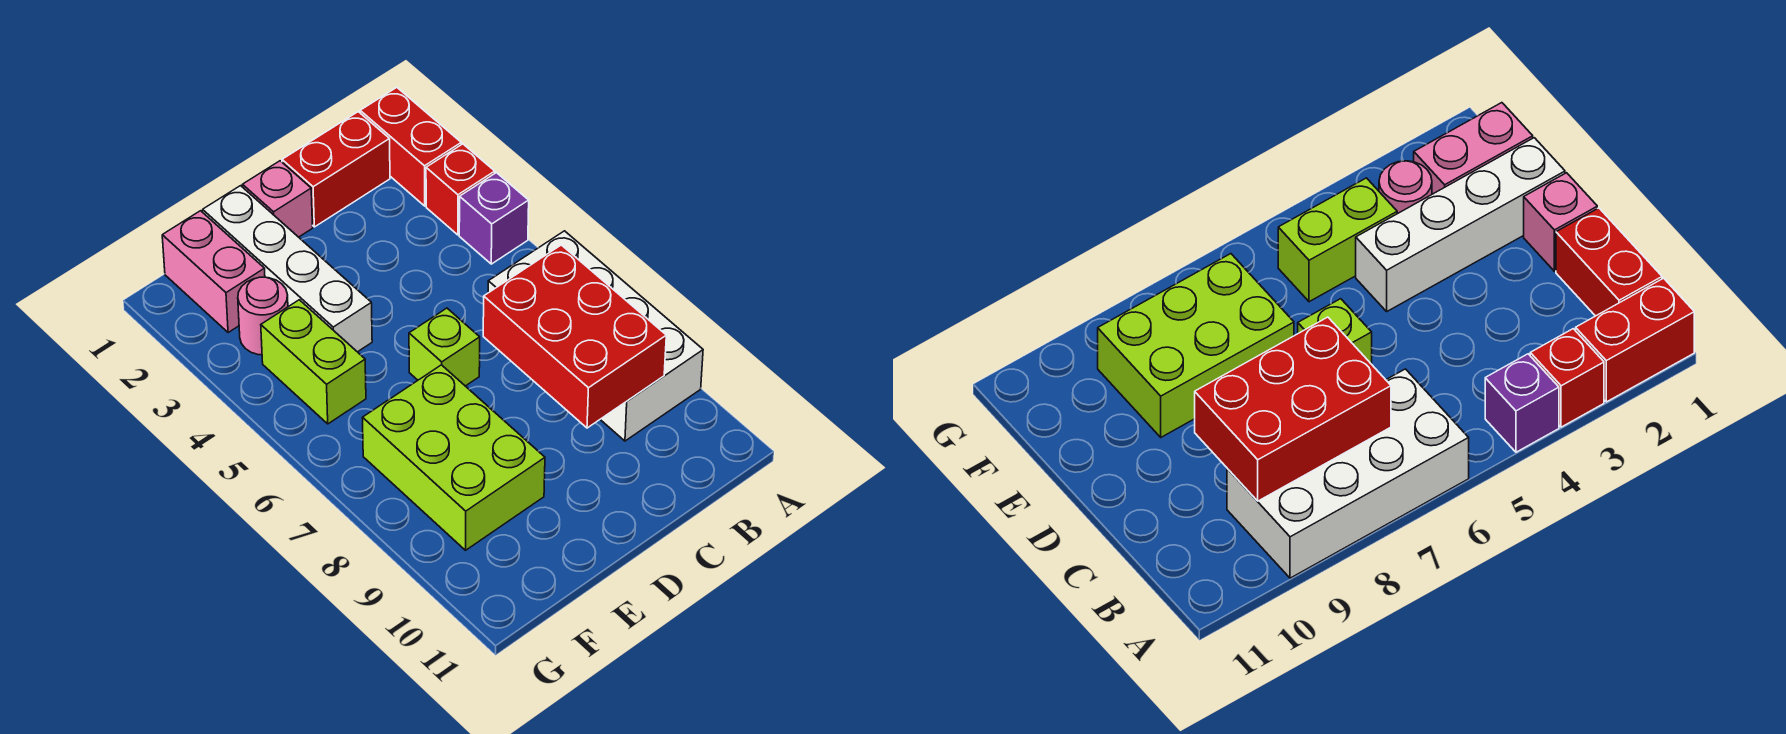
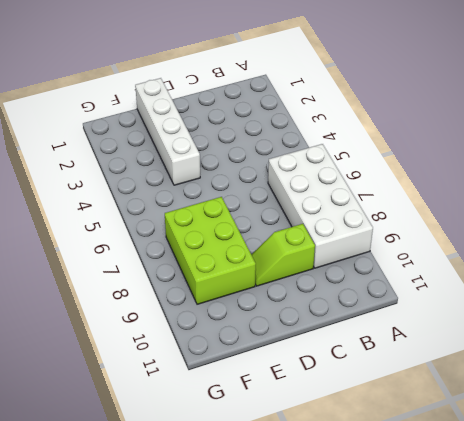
lime slope C9:D9 level 1 top C -> none
none -> red brick A1:A2 level 1
none -> red brick A3 level 1
none -> purple brick A4 level 1

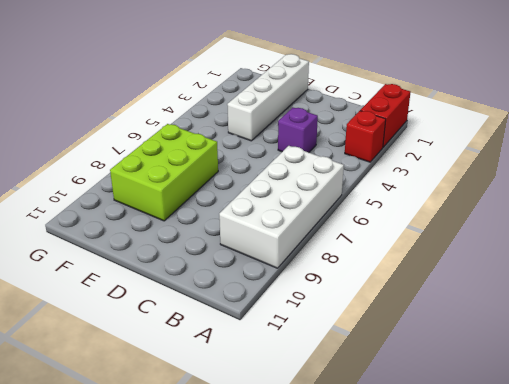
purple brick C4 level 1 -> purple brick A4 level 1
none -> red brick B1:C1 level 1
none -> pink brick D1 level 1
none -> lime brick D6 level 1

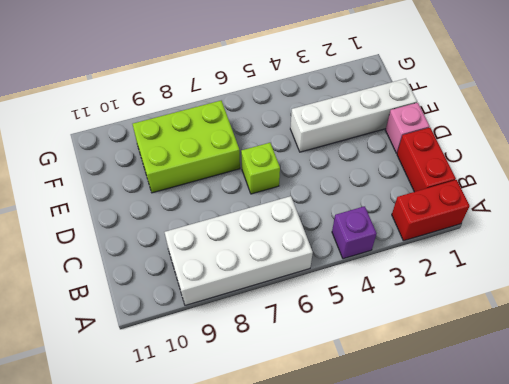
none -> red brick A3 level 1
none -> pink brick F1:F2 level 1
none -> pink round brick F3 level 1

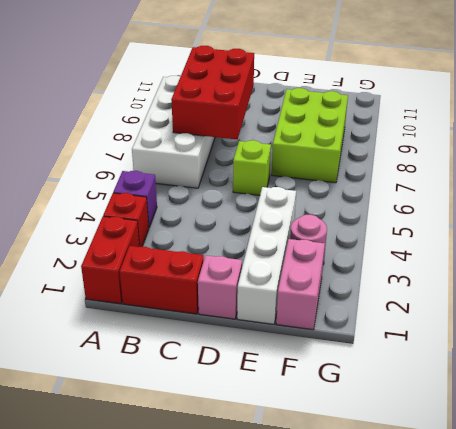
none -> lime brick F4:F5 level 1

